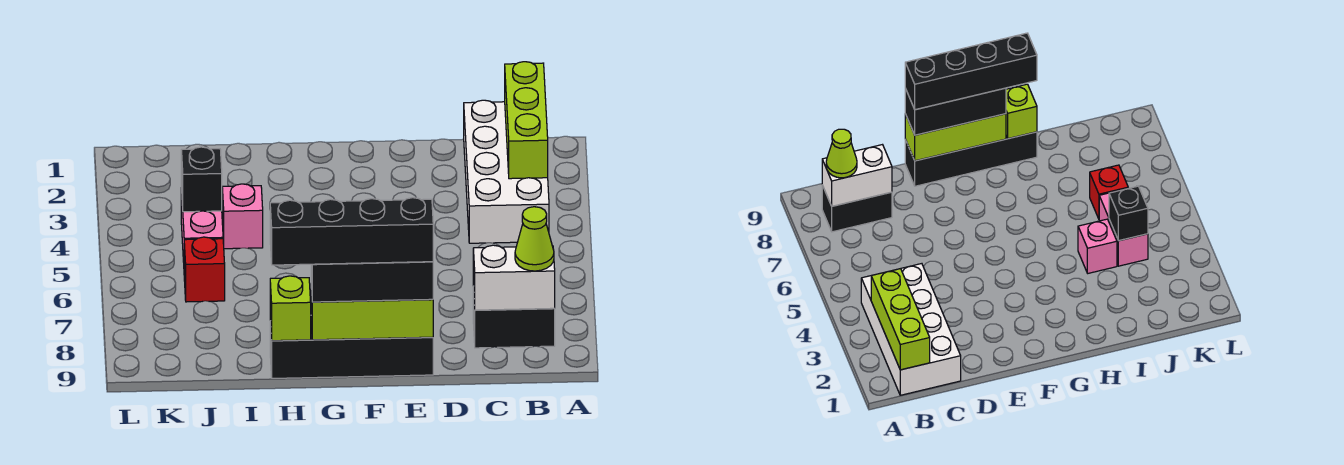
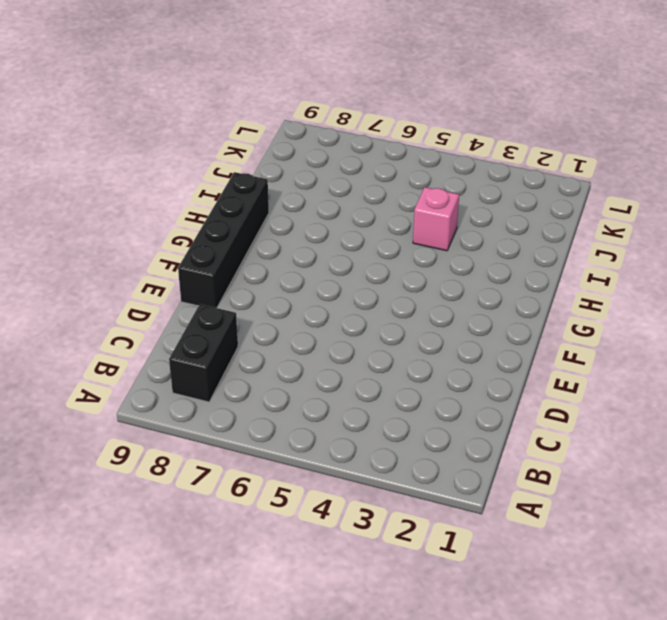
none -> white brick B1:C4 level 1
none -> pink brick J4:J5 level 1
none -> red brick J6 level 1

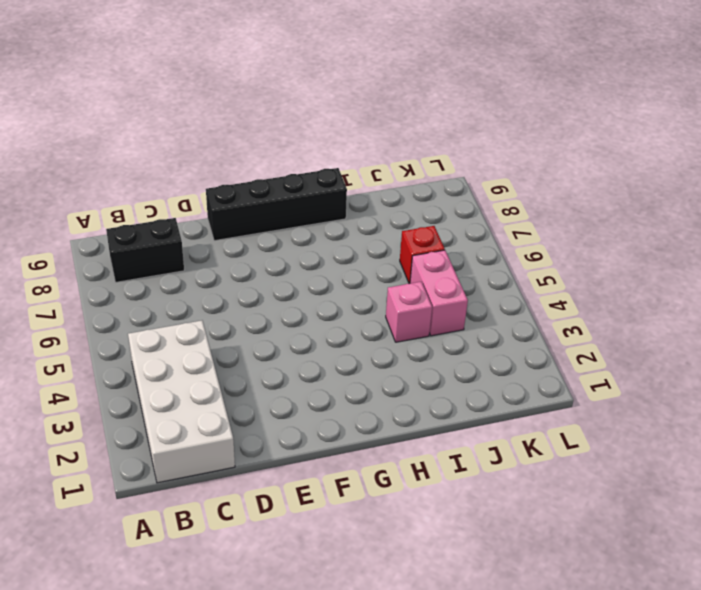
none -> lime brick B1:B3 level 2
none -> white brick B8:C8 level 2
none -> lime brick E9:G9 level 2

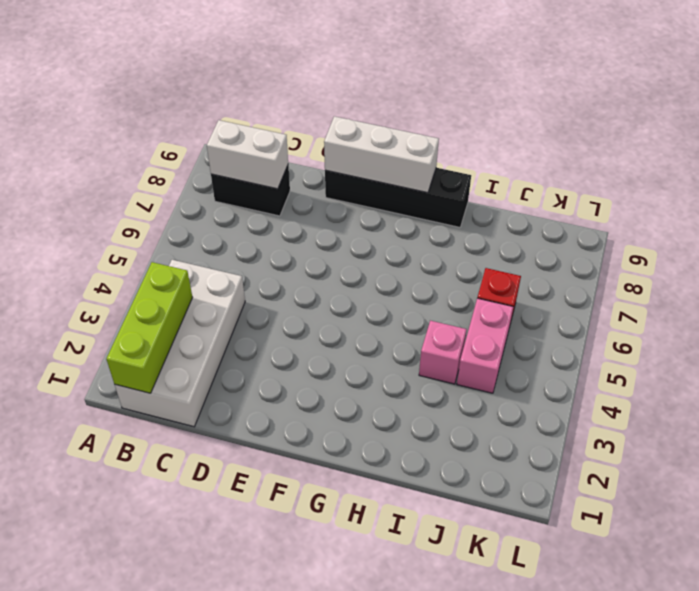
white brick E9:G9 level 2 -> lime brick E9:G9 level 2
none -> lime brick H9 level 2
none -> black brick J4 level 2
none -> lime cone B8 level 3

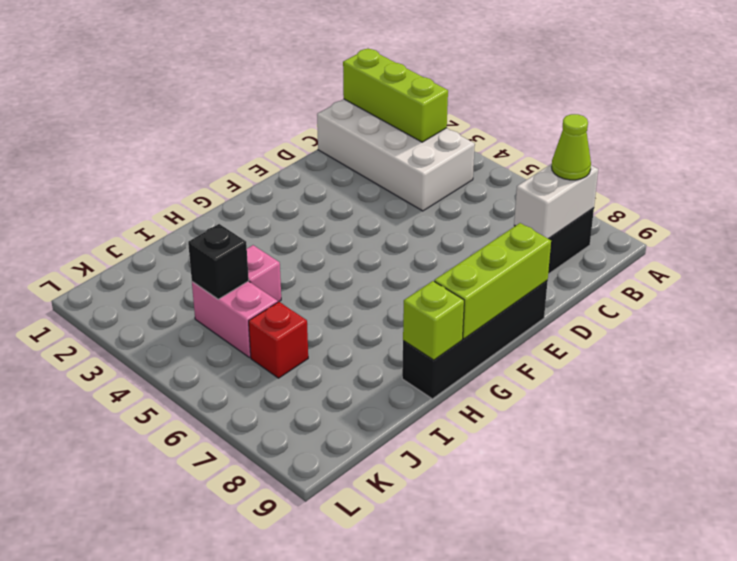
none -> black brick E9:G9 level 3
none -> black brick E9:H9 level 4

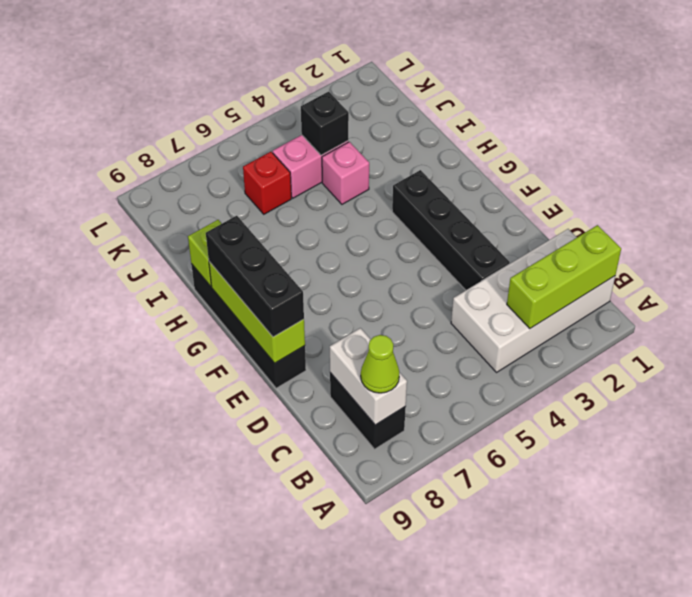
black brick D3:G3 level 1 -> black brick E9:H9 level 4

